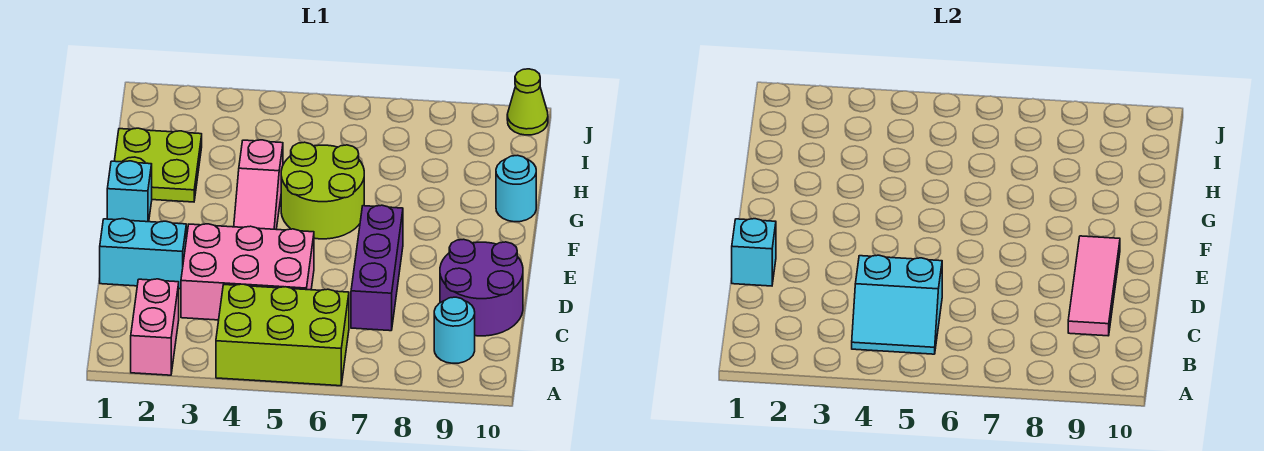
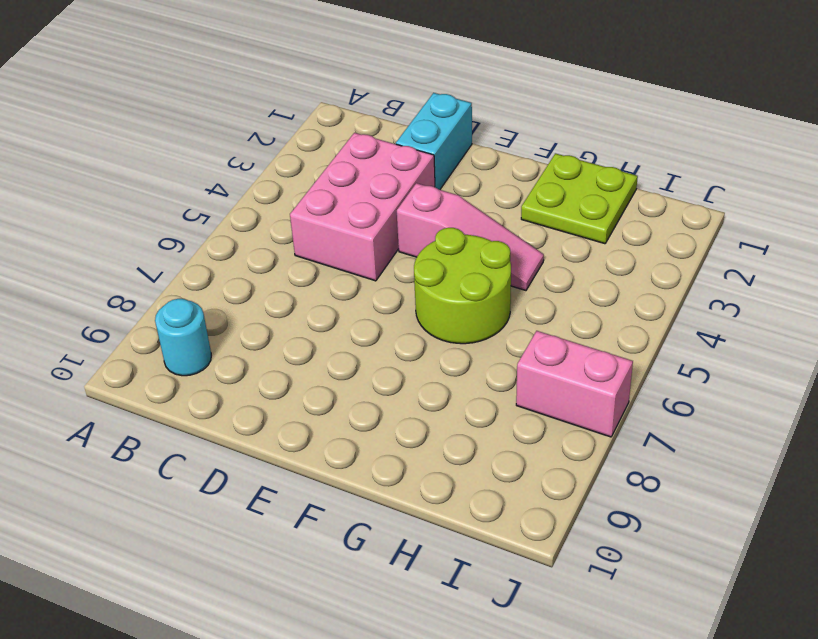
pink slope E4:G4 level 1 top E -> pink slope E4:G4 level 1 top G
pink brick I7:J7 level 1 -> pink brick A2:B2 level 1
none -> lime brick A4:B6 level 1
none -> purple brick C7:E7 level 1
none -> purple round brick C9:D10 level 1

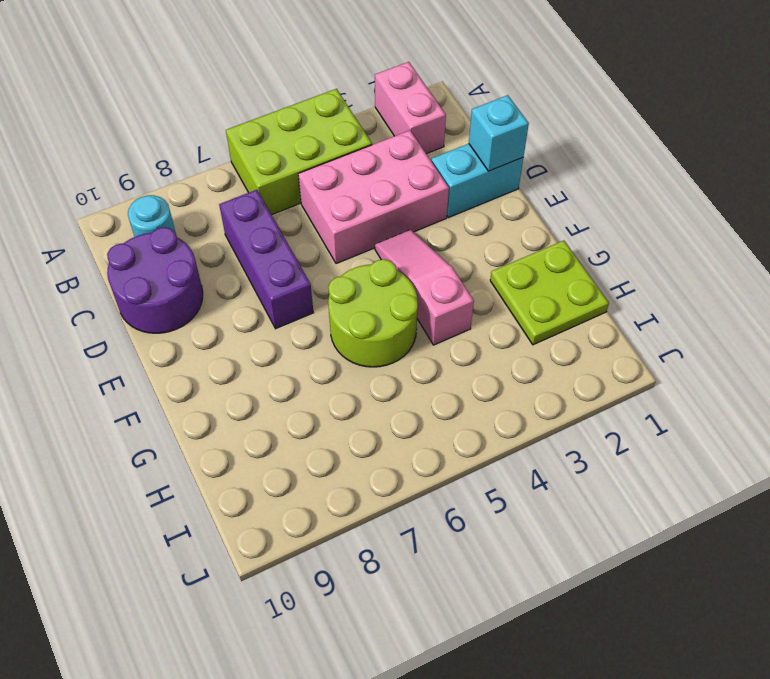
none -> cyan brick F1 level 1
none -> cyan round brick G10 level 1
none -> lime cone J10 level 1

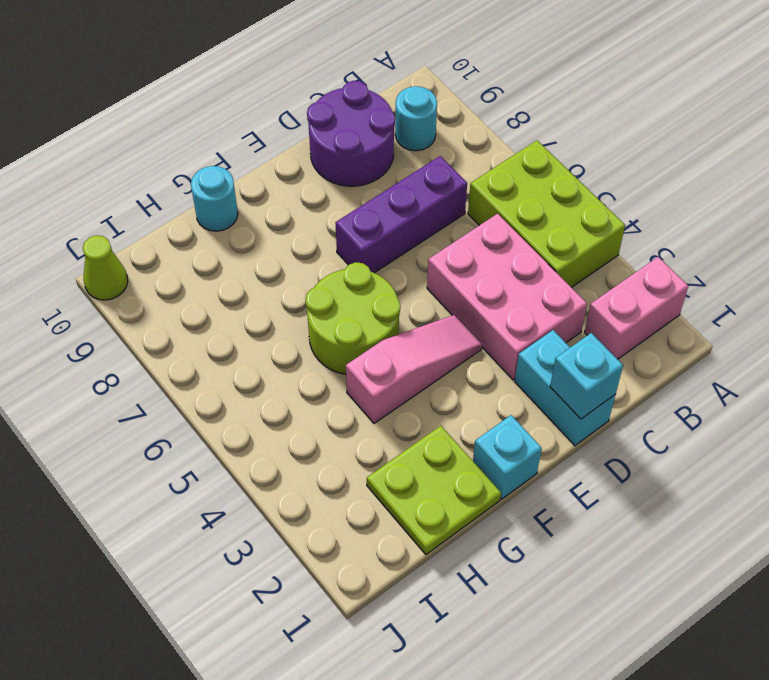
none -> cyan slope B4:C5 level 2 top C
none -> pink tile C9:E9 level 2

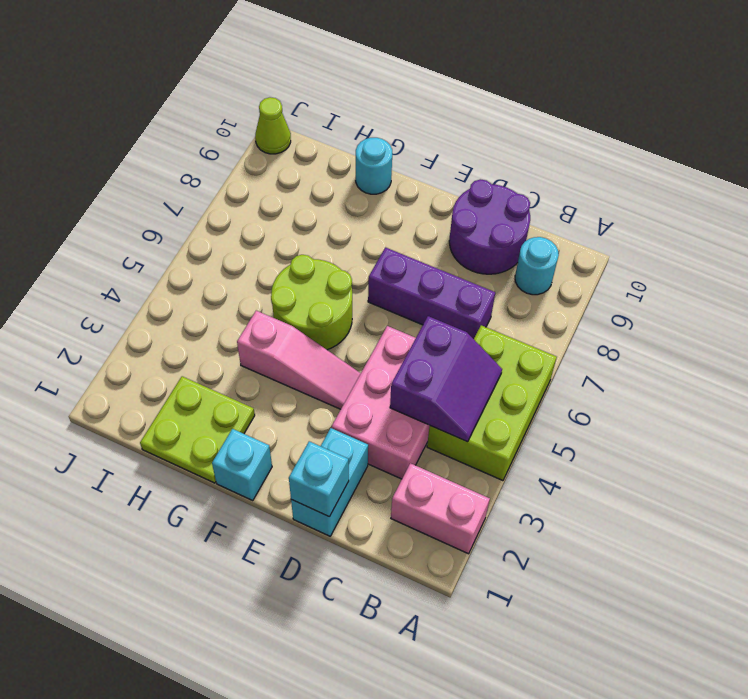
purple slope B4:C5 level 2 top C -> cyan slope B4:C5 level 2 top C
none -> pink tile C9:E9 level 2

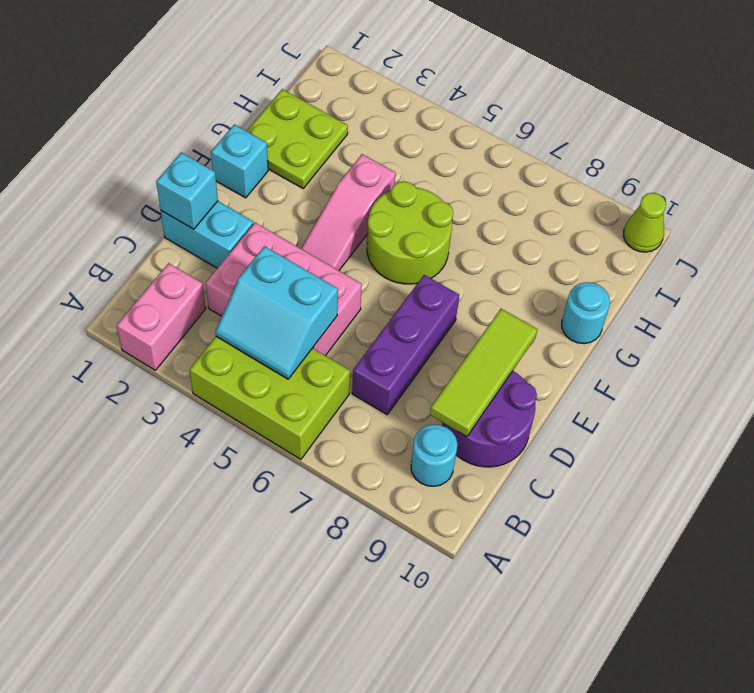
lime tile C9:E9 level 2 -> pink tile C9:E9 level 2

